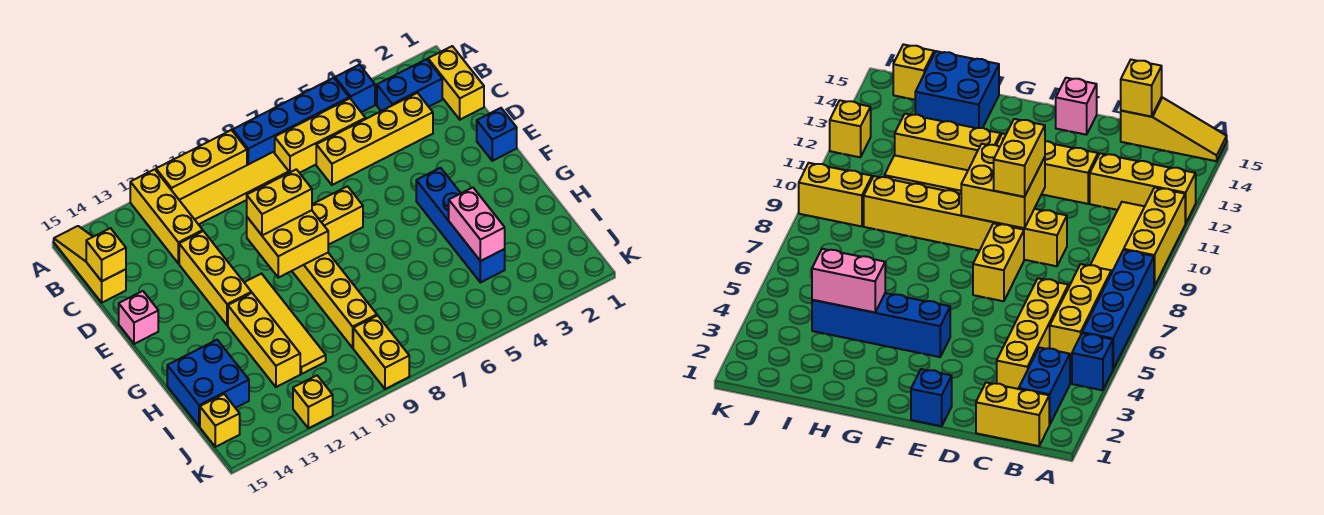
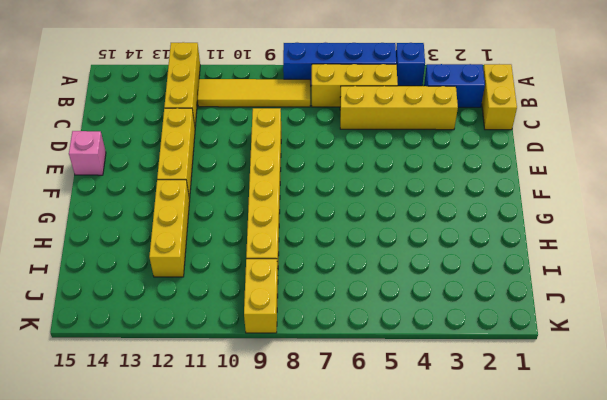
none -> yellow brick A9:A11 level 1
none -> yellow slope A15:C15 level 1 top C
none -> blue brick E1 level 1

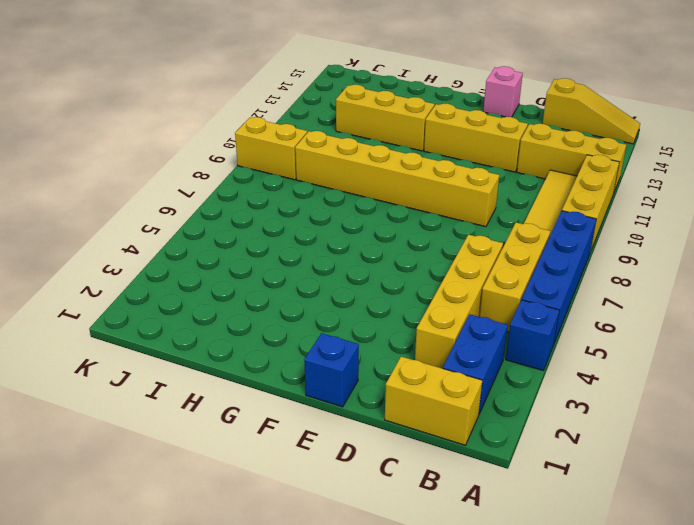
none -> yellow brick E7:E8 level 1
none -> blue brick F4:I4 level 1
none -> yellow tile F11:I11 level 1

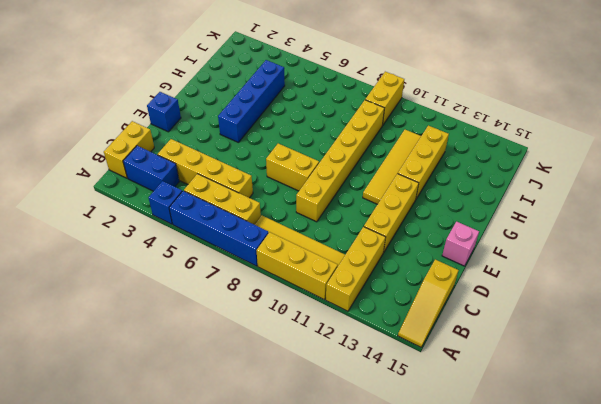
none -> blue brick H14:I15 level 1
none -> yellow brick J15 level 1
none -> yellow brick K12 level 1

